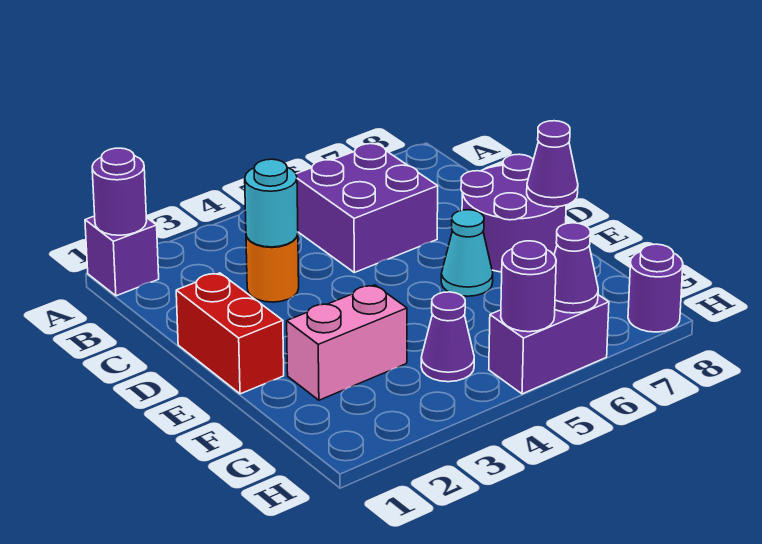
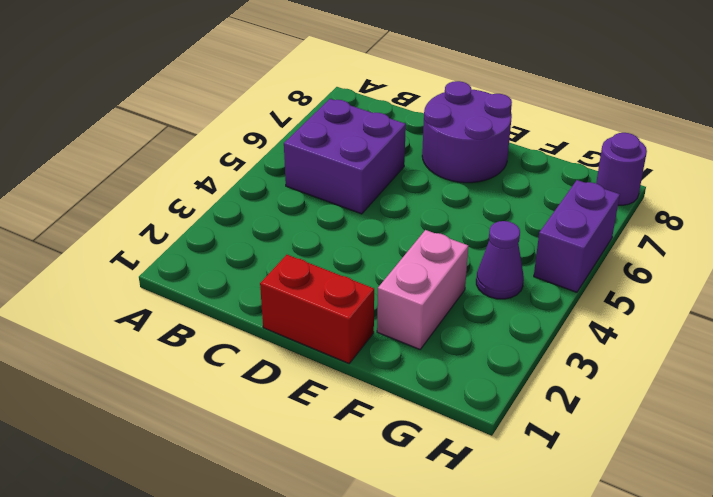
none -> purple brick A1 level 1
none -> orange round brick C3 level 1
none -> cyan cone E6 level 1

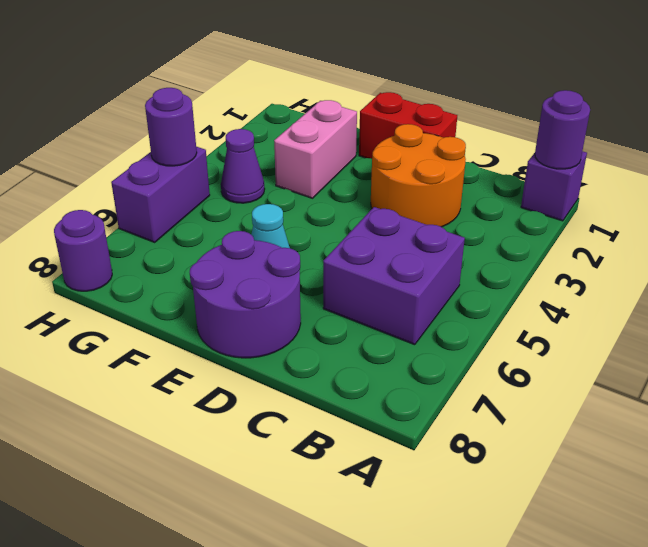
orange round brick C2:D3 level 1 -> orange round brick C3 level 1
none -> cyan round brick C3 level 2
none -> purple cone E8 level 2
none -> purple cone H6 level 2

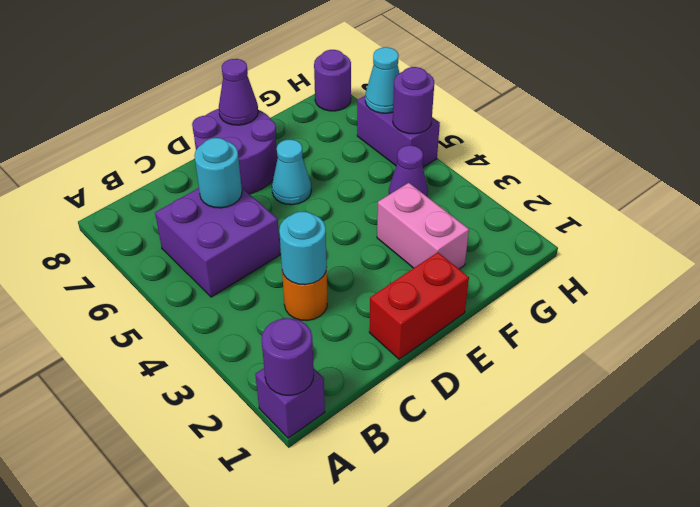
cyan round brick C6 level 2 -> none
cyan cone H6 level 2 -> purple cone H6 level 2

